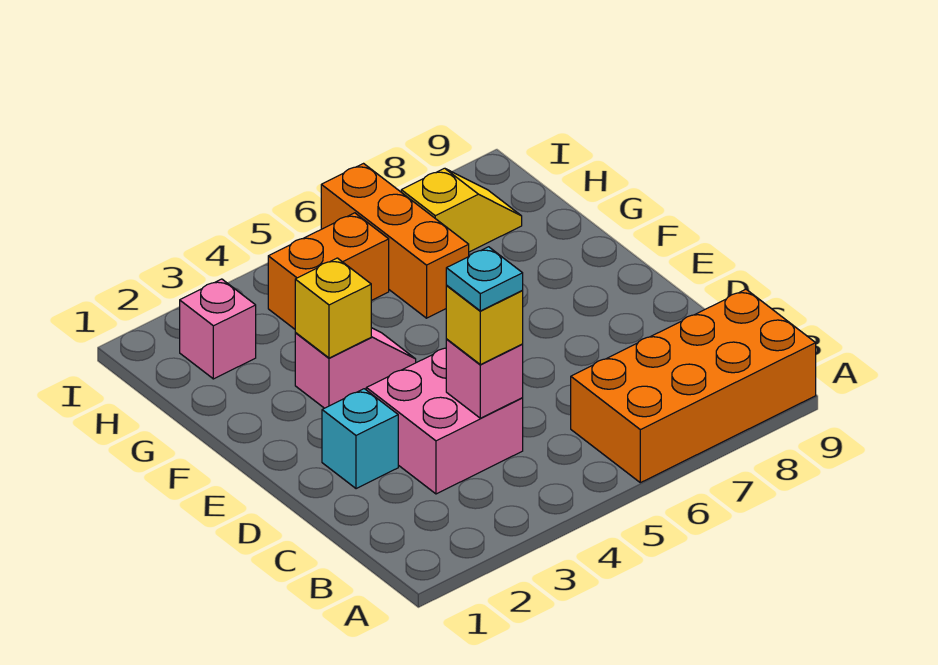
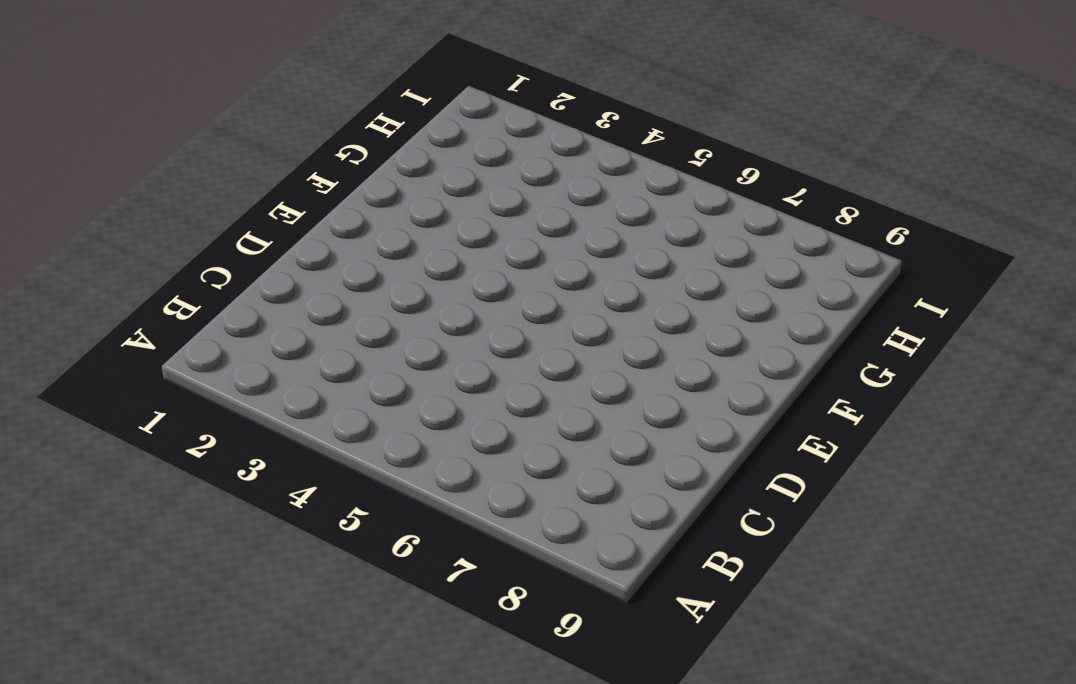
none -> orange brick A6:B9 level 1
none -> pink brick C3:D4 level 1
none -> cyan brick D2 level 1

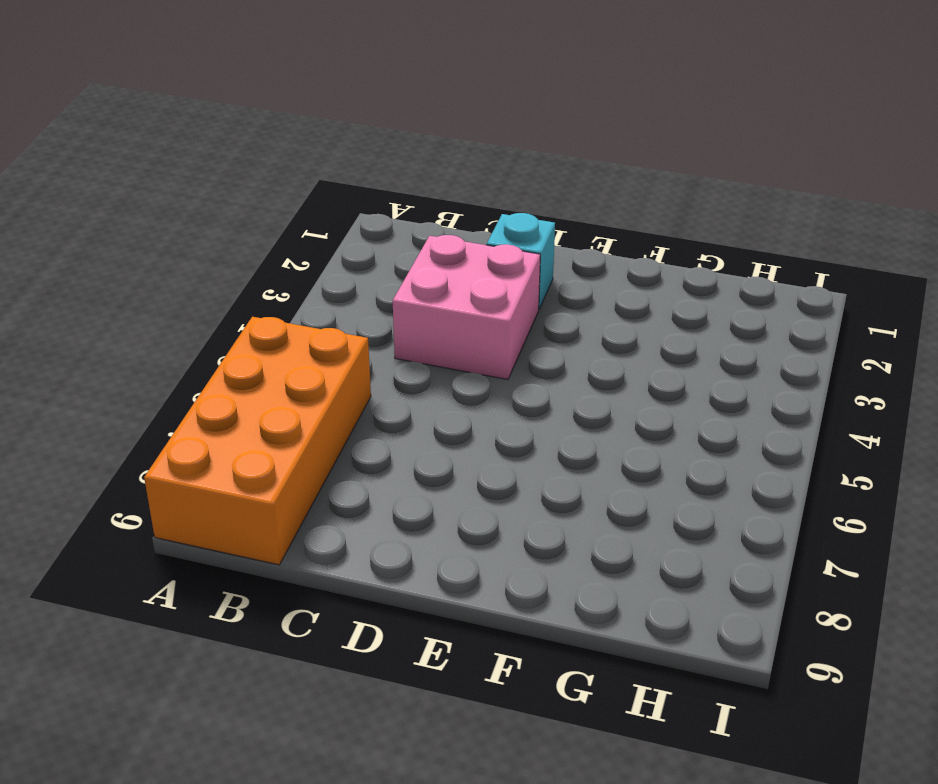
none -> pink slope F3:F4 level 1 top 3
none -> orange brick G6:I6 level 1
none -> pink brick H2 level 1

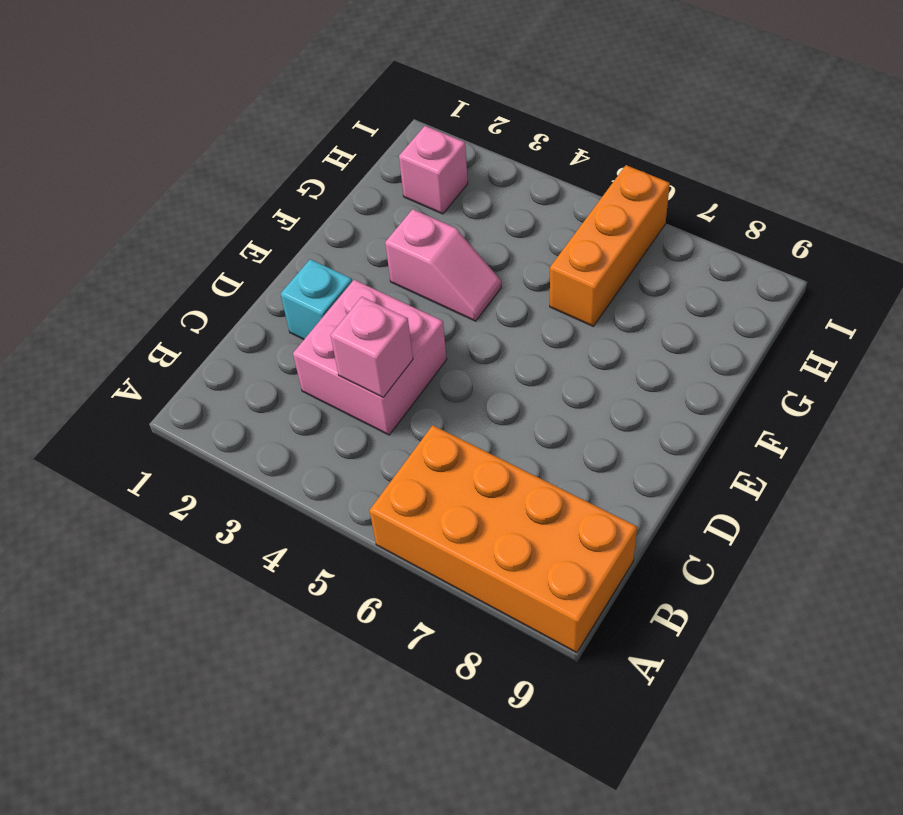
none -> orange brick H4:H5 level 1
none -> yellow slope H7:H8 level 1 top 7
none -> yellow brick F3 level 2

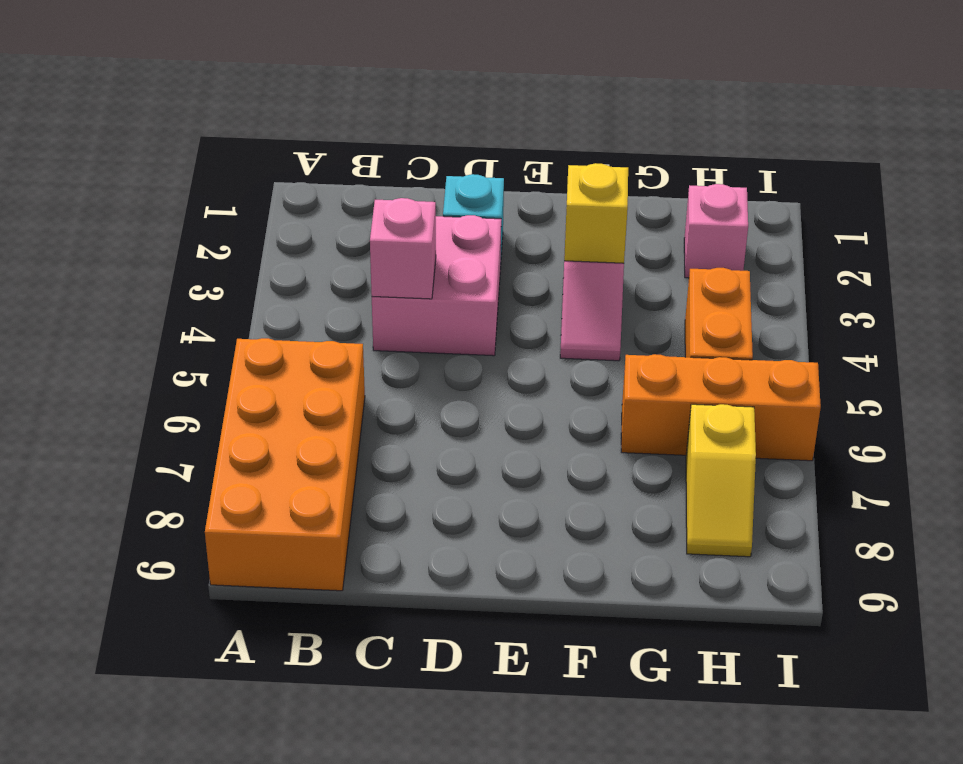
none -> yellow brick C4 level 3
none -> cyan plate C4 level 4

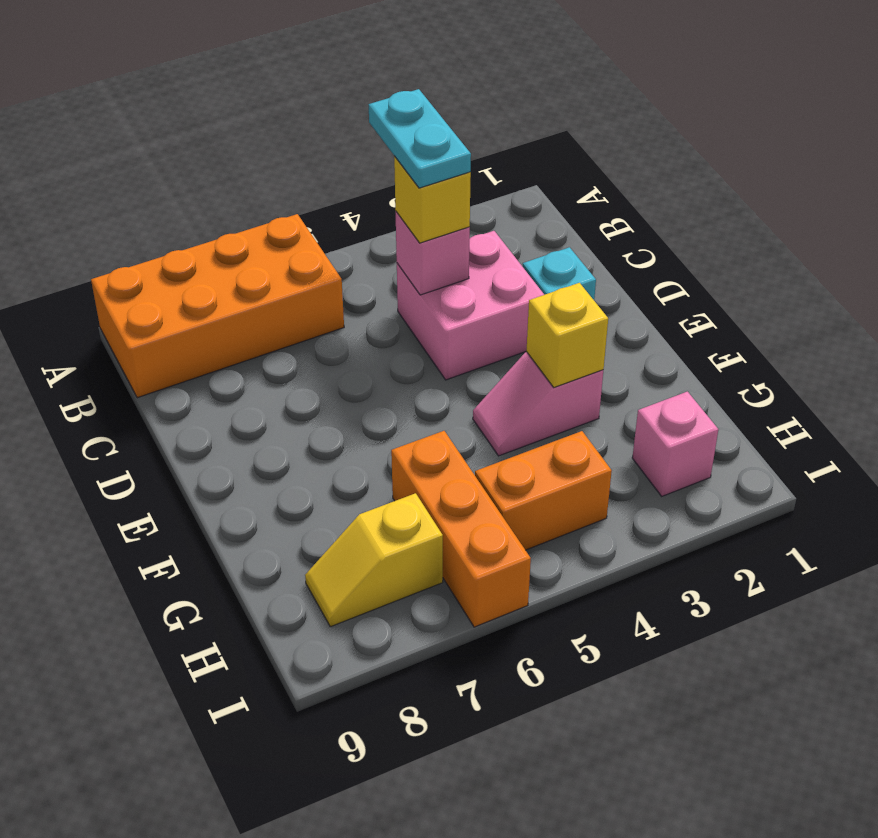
cyan plate B4:C4 level 4 -> cyan plate C4 level 4

